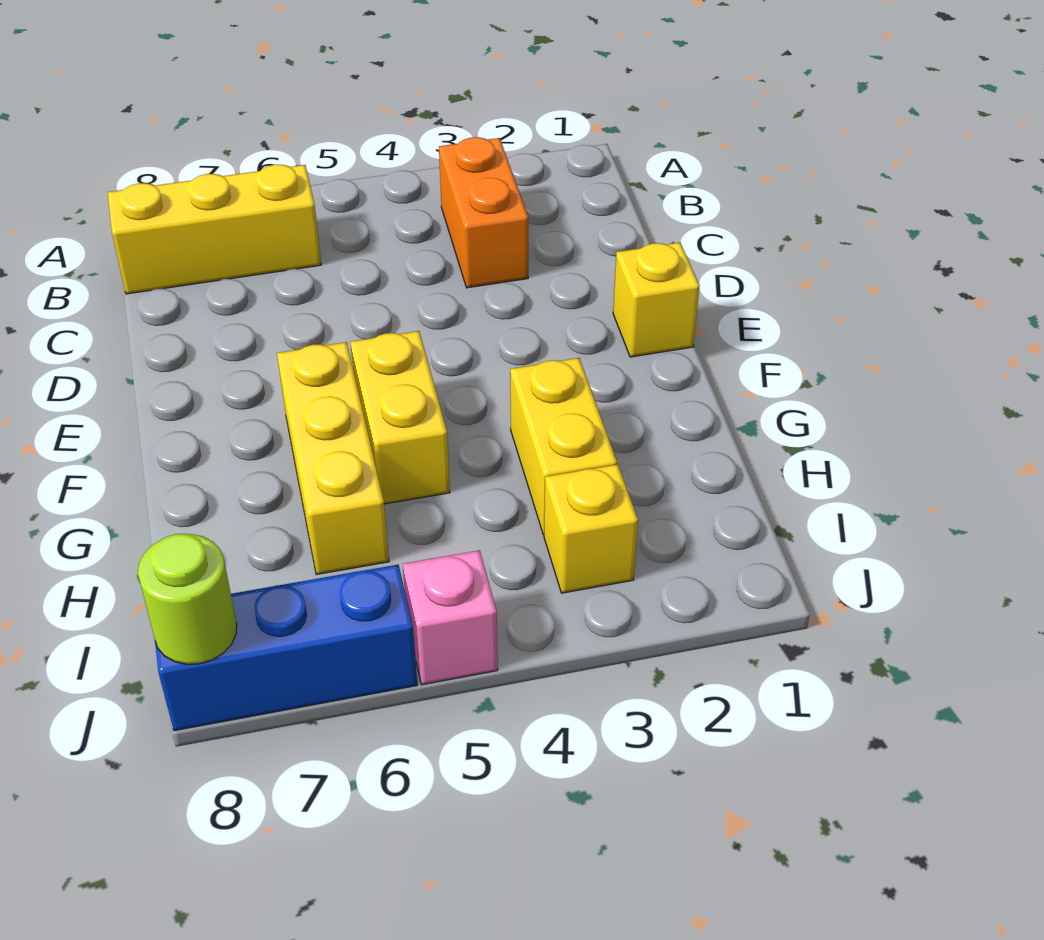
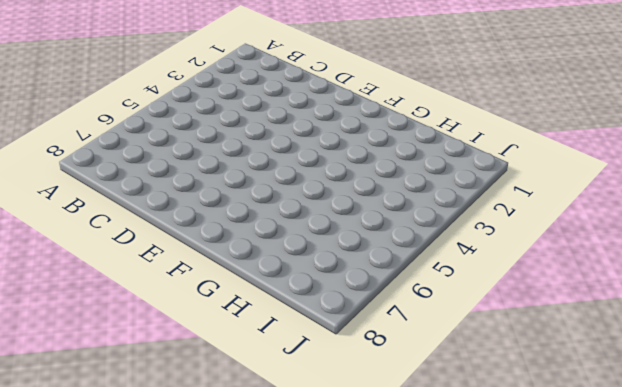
none -> orange brick B3:C3 level 1
none -> yellow brick B6:B8 level 1

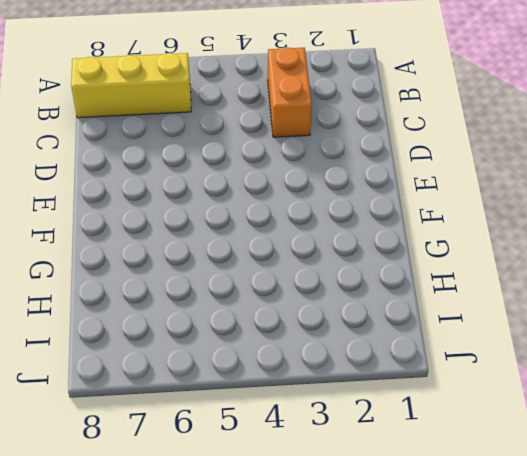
none -> yellow brick E1 level 1
none -> yellow brick F5:G5 level 1

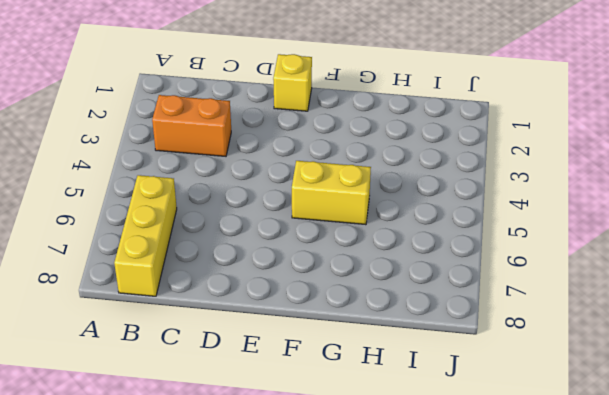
none -> yellow brick F6:H6 level 1
none -> yellow brick G3:H3 level 1

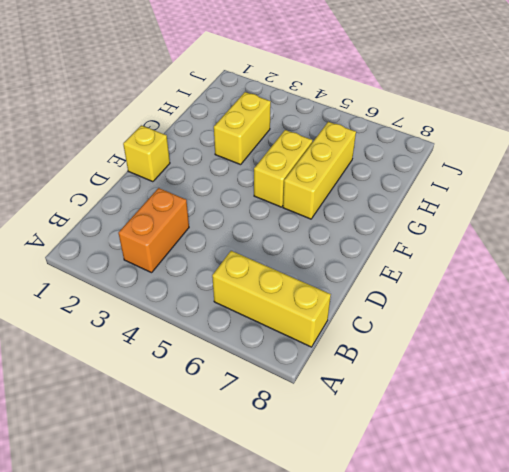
none -> yellow brick I3 level 1
none -> pink brick J5 level 1

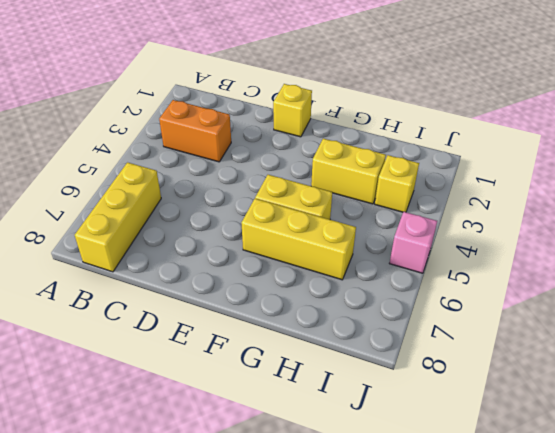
none -> blue brick J6:J8 level 1
none -> lime round brick J8 level 2

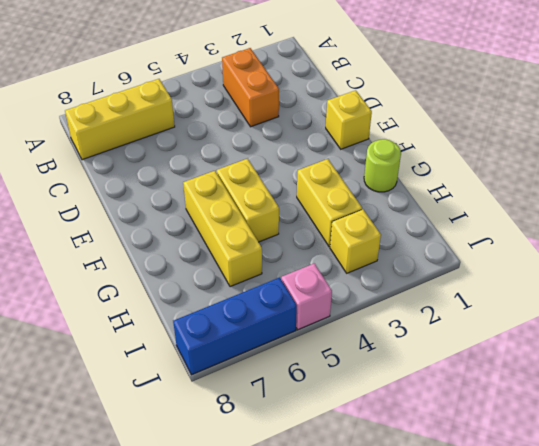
lime round brick G1 level 1 -> lime round brick J8 level 2

